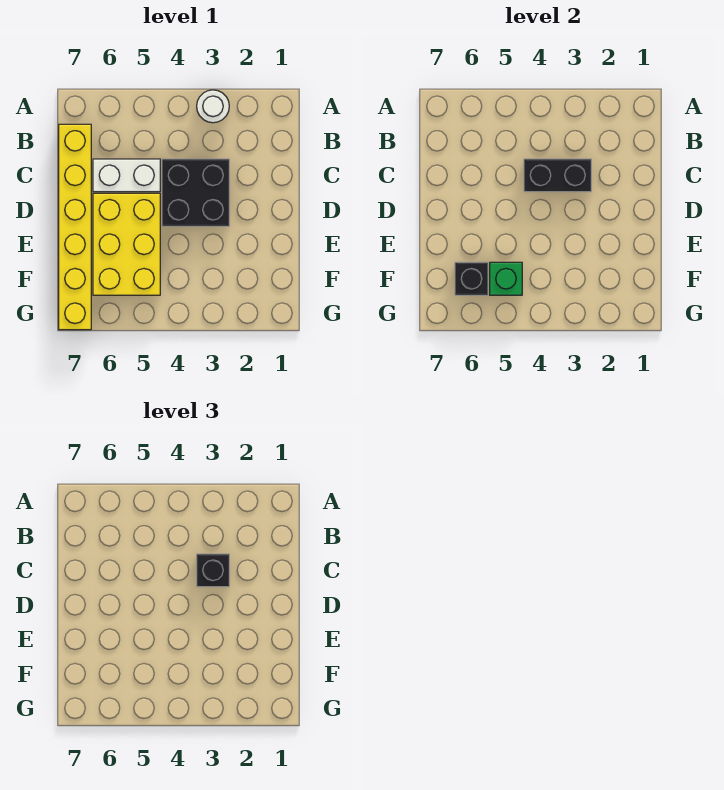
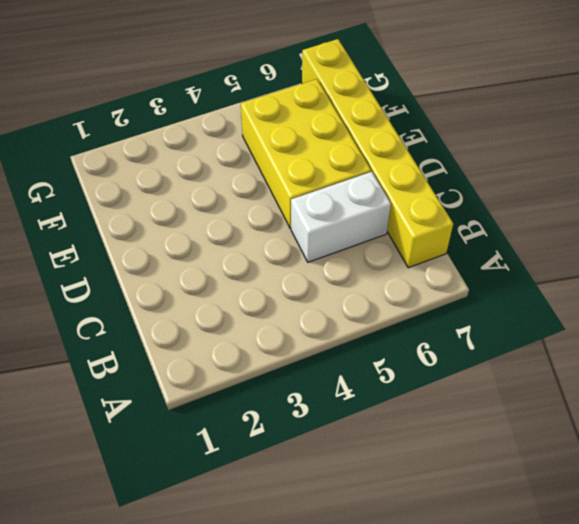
none -> white round brick A3 level 1
none -> black brick C3:D4 level 1

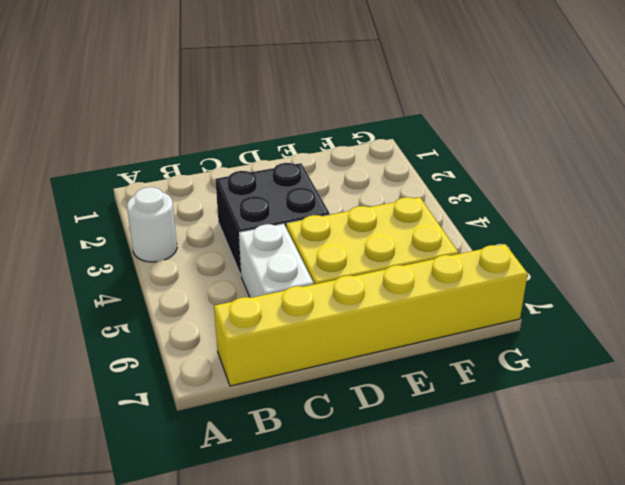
none -> black brick C3:C4 level 2
none -> green brick F5 level 2

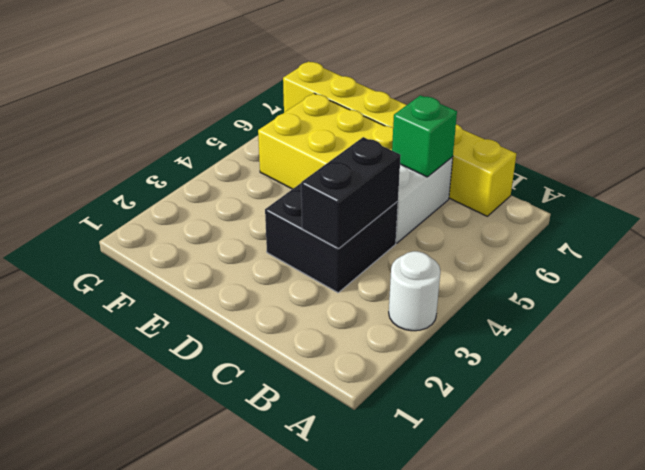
green brick C6 level 2 -> green brick F5 level 2
none -> black brick F6 level 2
none -> black brick C3 level 3

